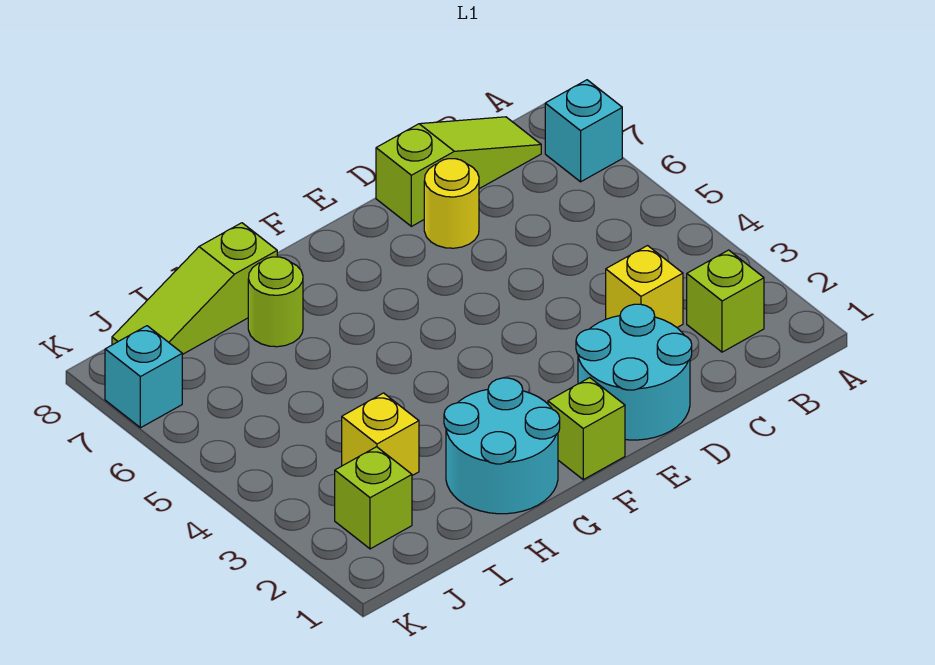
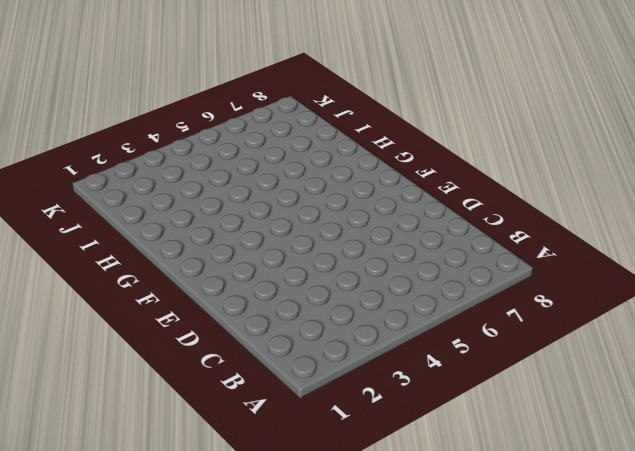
none -> cyan brick A7 level 1
none -> lime brick B2 level 1
none -> lime slope B8:D8 level 1 top D

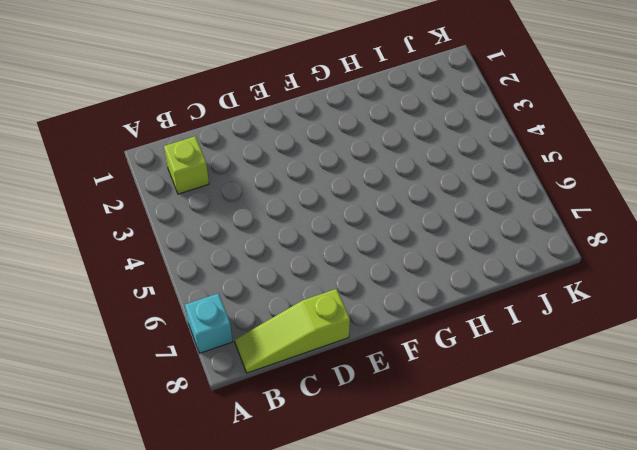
none -> yellow brick C3 level 1
none -> cyan round brick D1:E2 level 1
none -> yellow round brick D7 level 1

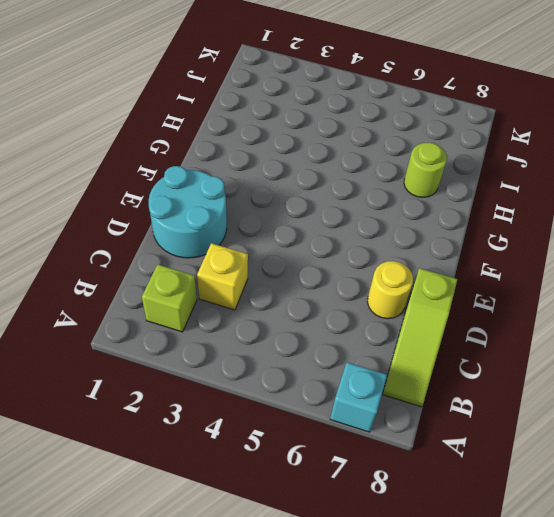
none -> lime brick F1 level 1
none -> cyan round brick G1:H2 level 1
none -> lime slope H8:J8 level 1 top H

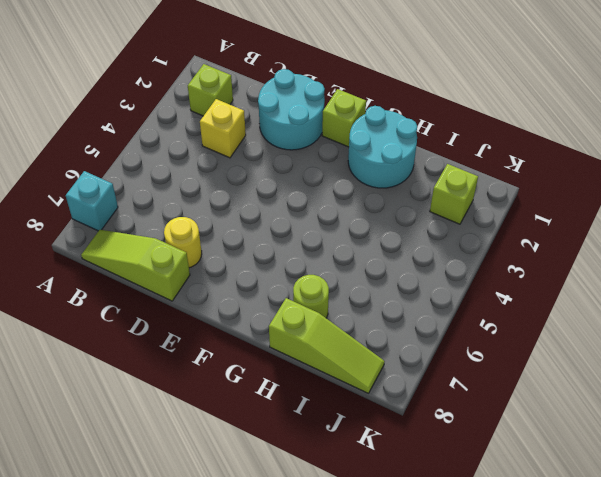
none -> yellow brick I3 level 1
none -> cyan brick K7 level 1

